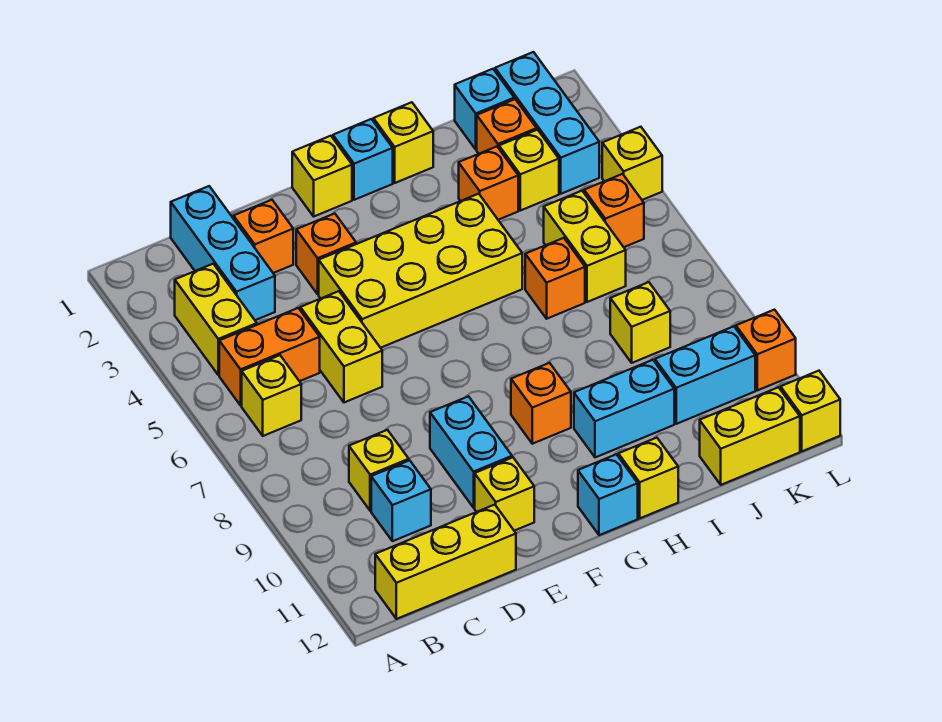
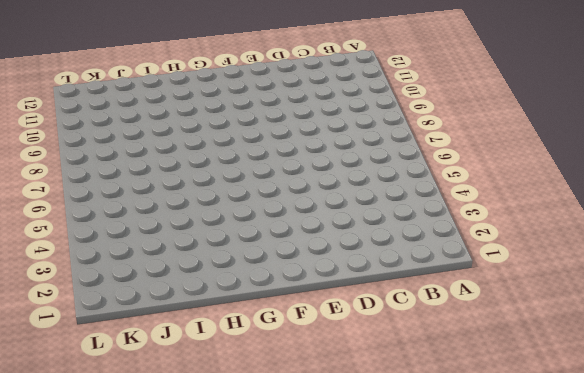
none -> yellow brick B3:B4 level 1
none -> orange brick B5:C5 level 1
none -> yellow brick B6 level 1
none -> yellow brick B12:D12 level 1

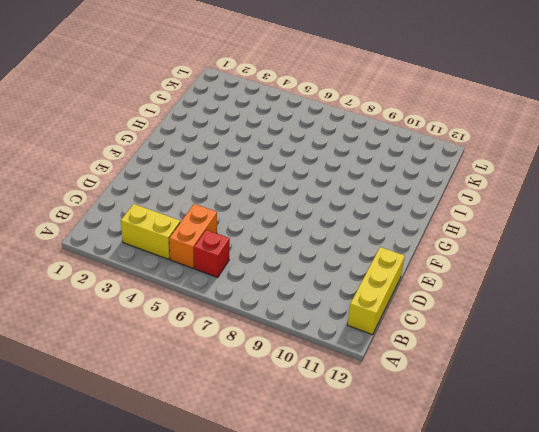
red brick B6 level 1 -> yellow brick B6 level 1
none -> cyan brick C1:C3 level 1
none -> yellow brick C9 level 1
none -> cyan brick C10 level 1
none -> orange brick D2 level 1

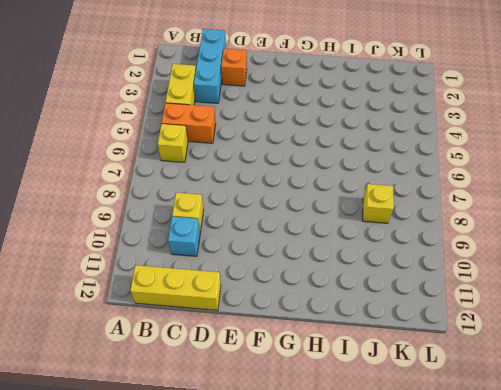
none -> yellow brick D5:D6 level 1
none -> orange brick E3 level 1
none -> yellow brick E4:H5 level 1
none -> cyan brick E9:E10 level 1

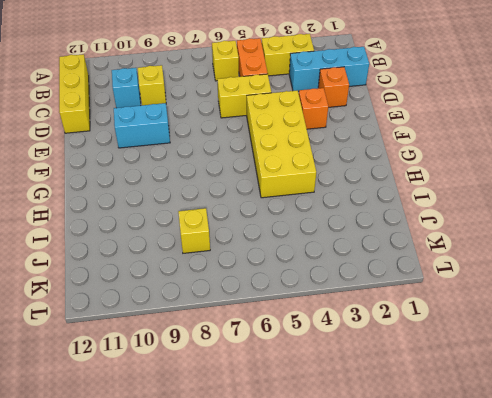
none -> yellow brick E11 level 1
none -> yellow brick F1 level 1
none -> cyan brick G1 level 1
none -> orange brick G9 level 1

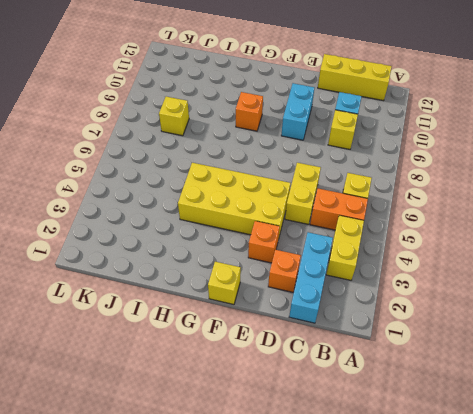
none -> yellow brick E11 level 1
none -> cyan brick G1 level 1
none -> cyan brick G12 level 1
none -> yellow brick H1 level 1

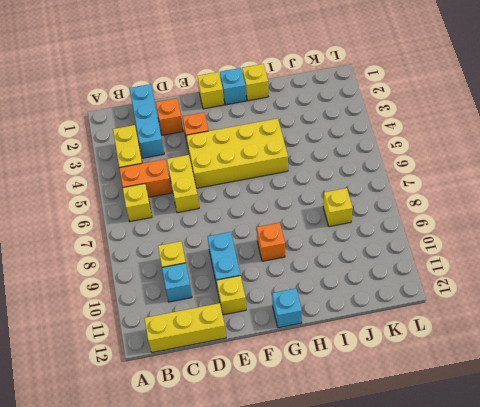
none -> cyan brick H10:I10 level 1
none -> yellow brick H12 level 1
none -> orange brick I3 level 1
none -> orange brick I6 level 1

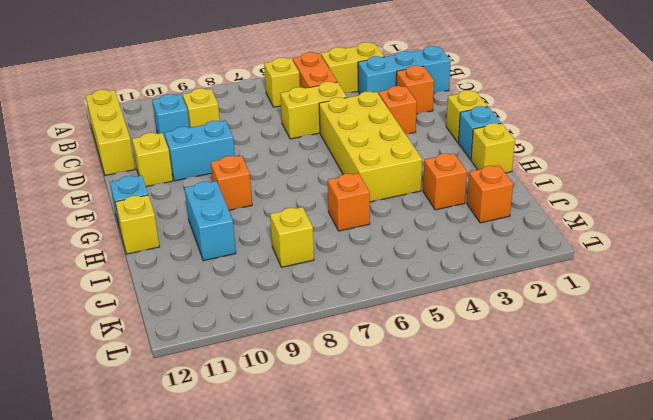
none -> cyan brick J1 level 1
none -> yellow brick J3 level 1
none -> yellow brick J5:J6 level 1
none -> cyan brick J10:K10 level 1

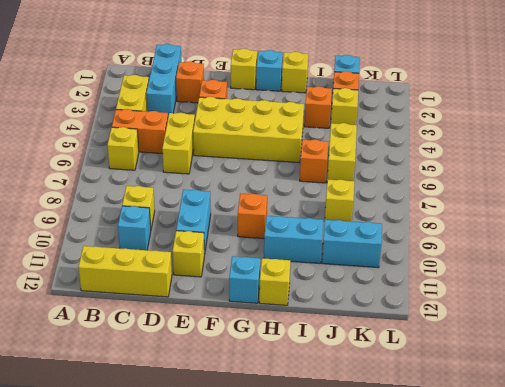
none -> yellow brick J12:K12 level 1
none -> cyan brick K1:K3 level 1
none -> orange brick K5 level 1
none -> yellow brick L4 level 1

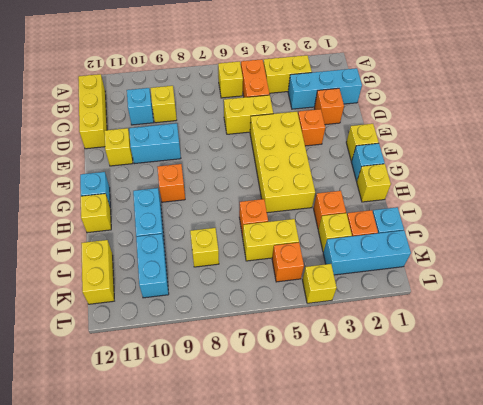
none -> orange brick L10 level 1
none -> yellow brick L12 level 1

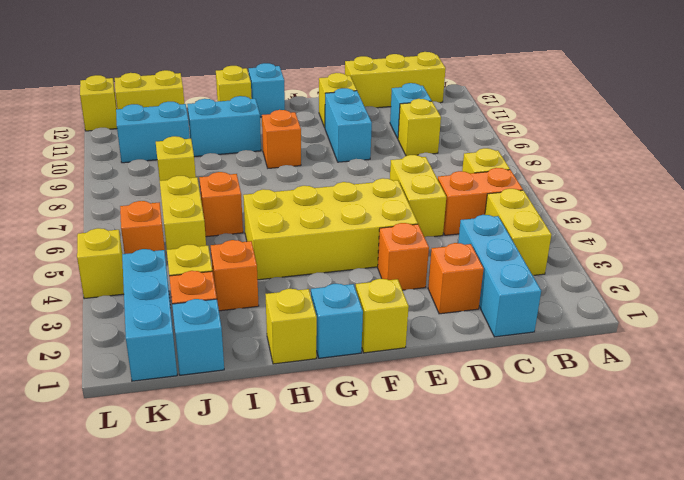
none -> orange brick L10 level 1

